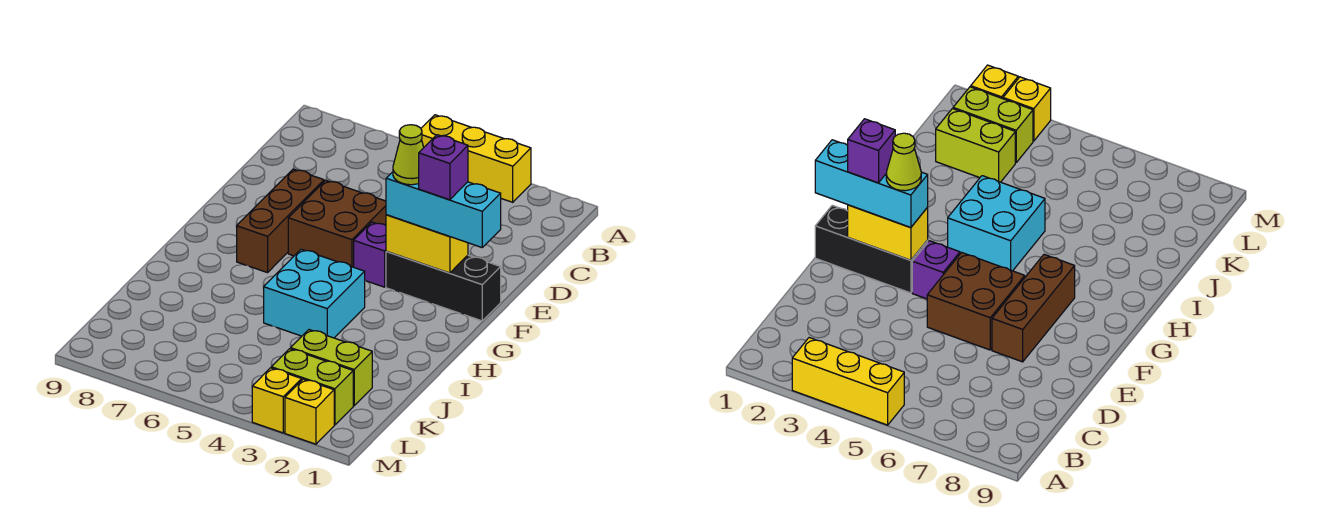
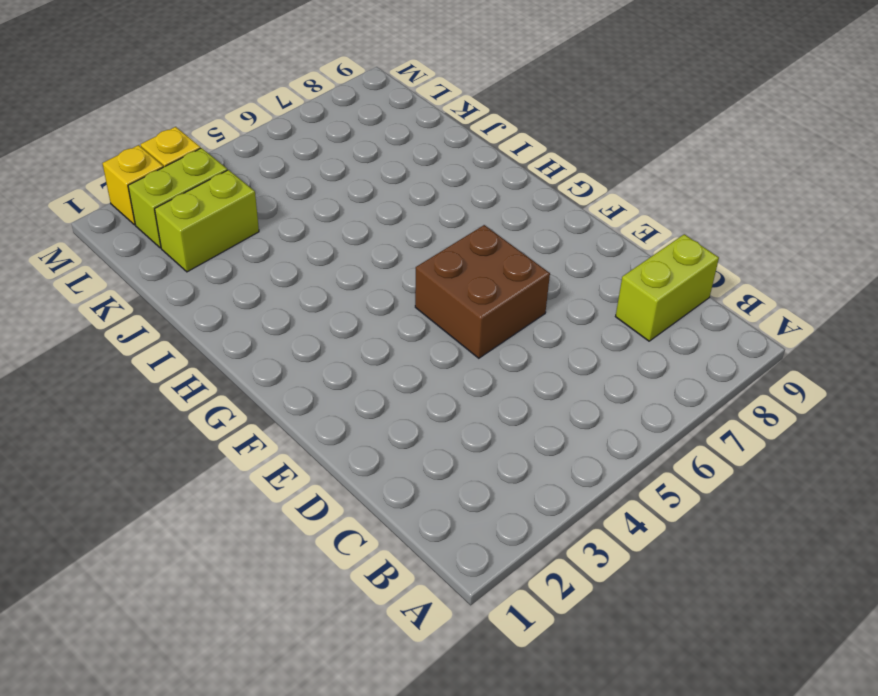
lime brick C8:C9 level 1 -> none
none -> yellow brick A3:A5 level 1
none -> brown brick E7:G7 level 1
none -> black brick F1:F3 level 1

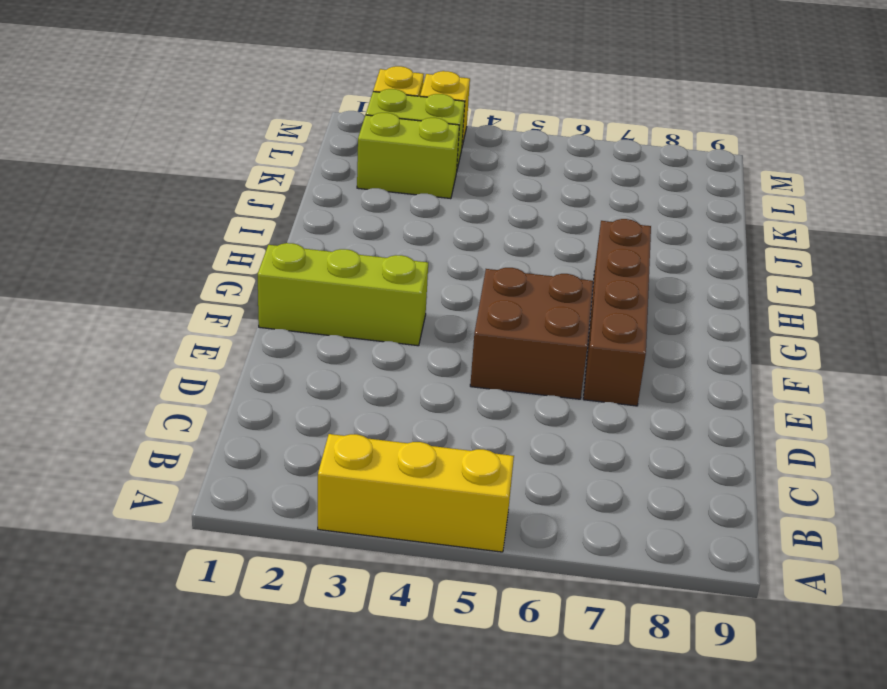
brown brick E7:H7 level 1 -> brown brick E7:G7 level 1
lime brick F1:F3 level 1 -> black brick F1:F3 level 1
none -> purple brick F4 level 1
none -> cyan brick H4:I5 level 1
none -> yellow brick F2:F3 level 2

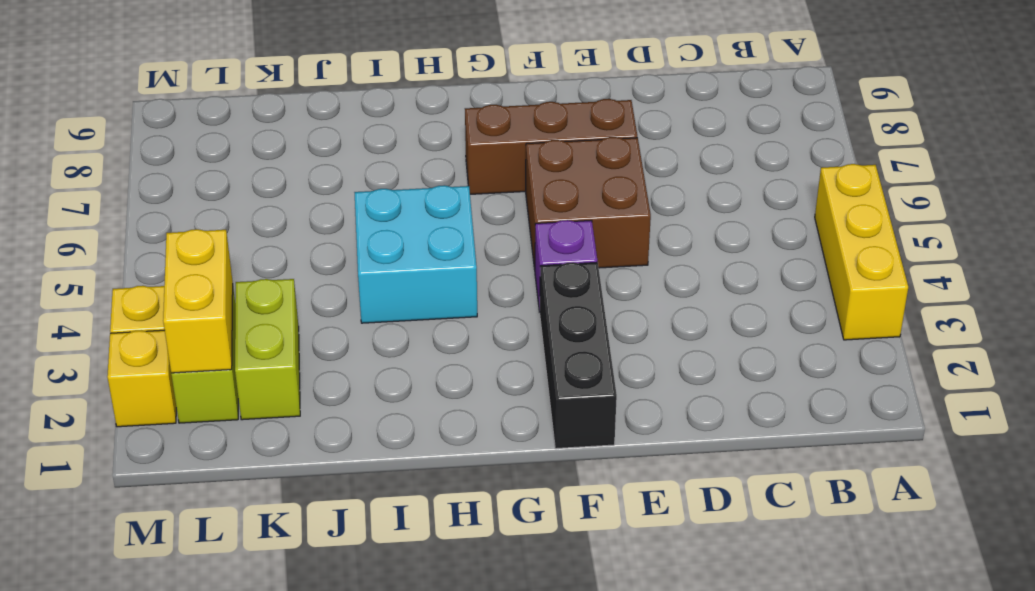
yellow brick L2:L3 level 2 -> yellow brick F2:F3 level 2
none -> cyan brick F1:F3 level 3
none -> purple brick F2 level 4
none -> lime cone F3 level 4

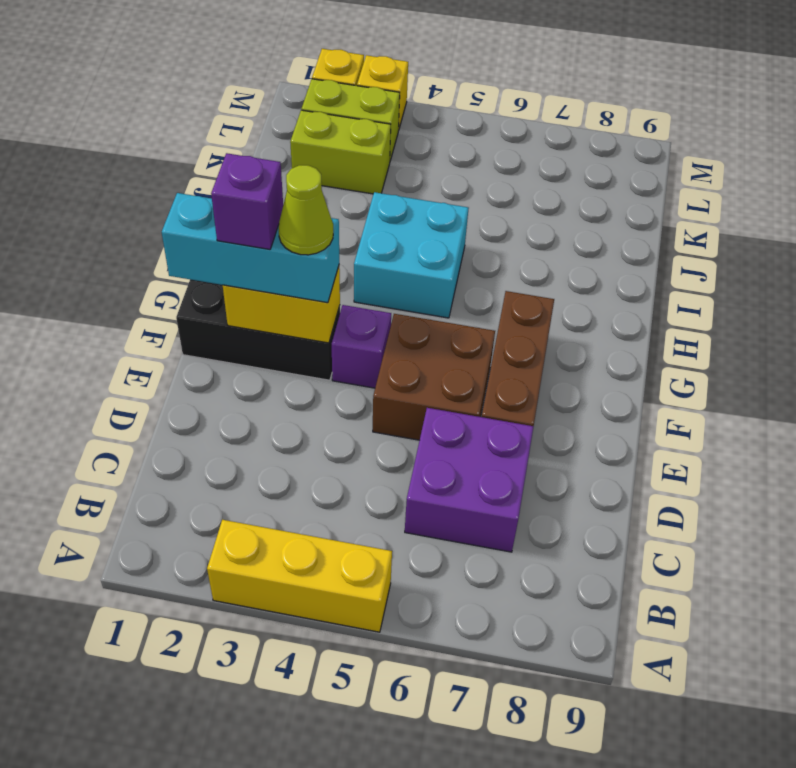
purple brick C6:D7 level 1 -> none

